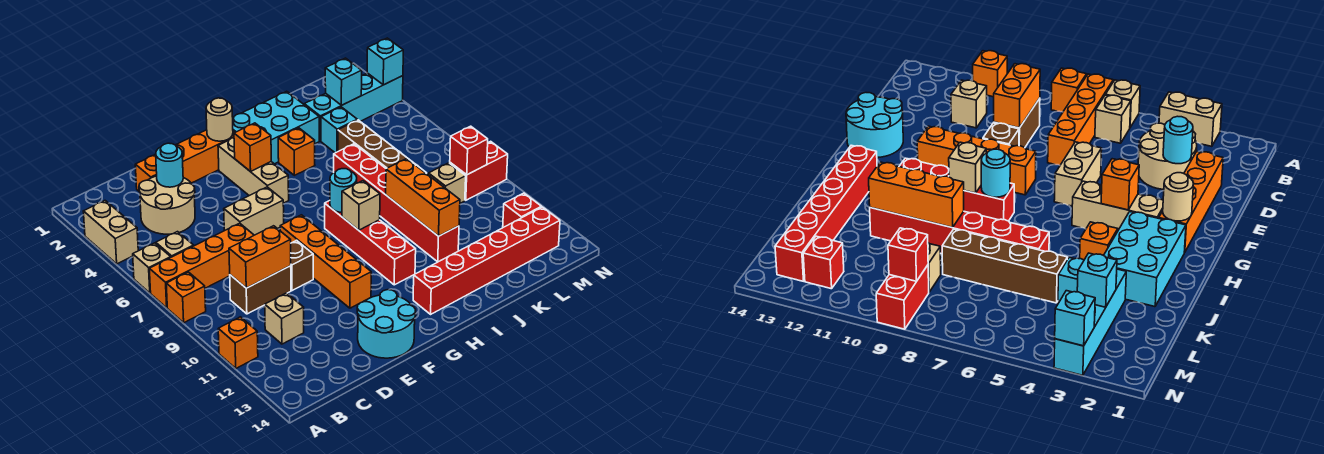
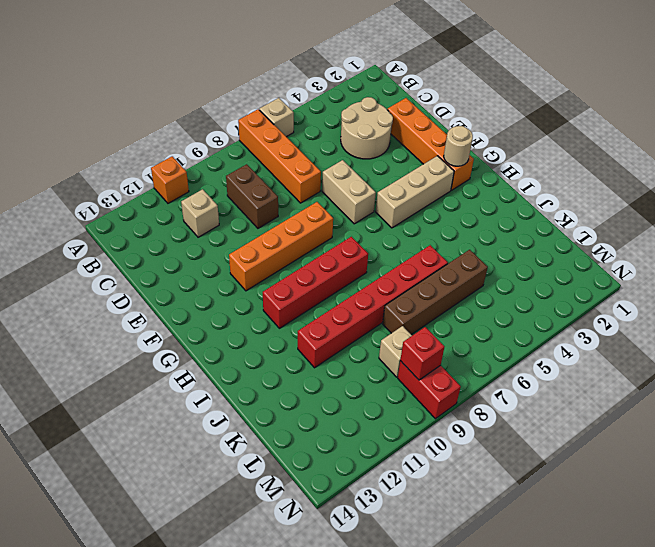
none -> tan brick A3:A4 level 1
none -> orange brick A8 level 1
none -> tan brick B6 level 1
none -> brown brick E9 level 1

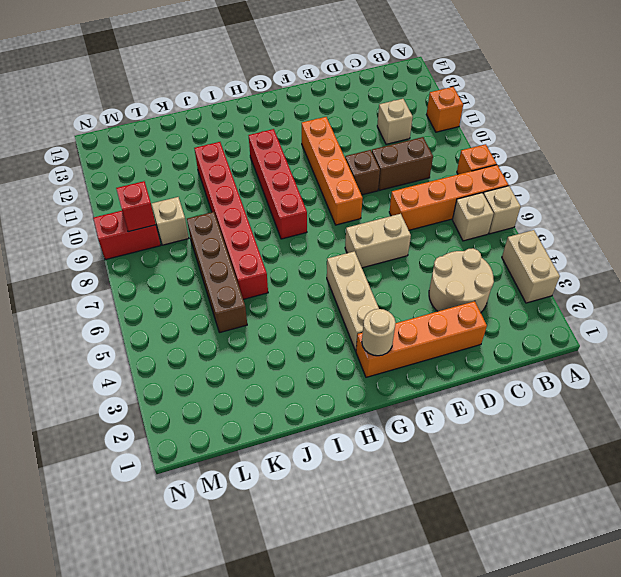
none -> cyan round brick E13:F14 level 1
none -> cyan brick H2:J3 level 1
none -> red brick H13:M13 level 1
none -> orange brick I4 level 1

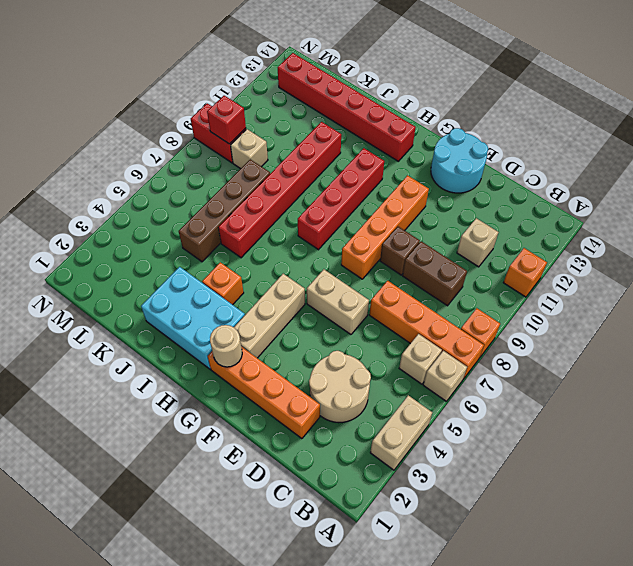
none -> cyan brick K3:N3 level 1
none -> cyan brick K4 level 1
none -> red brick M12 level 1
none -> orange brick C9:D9 level 2

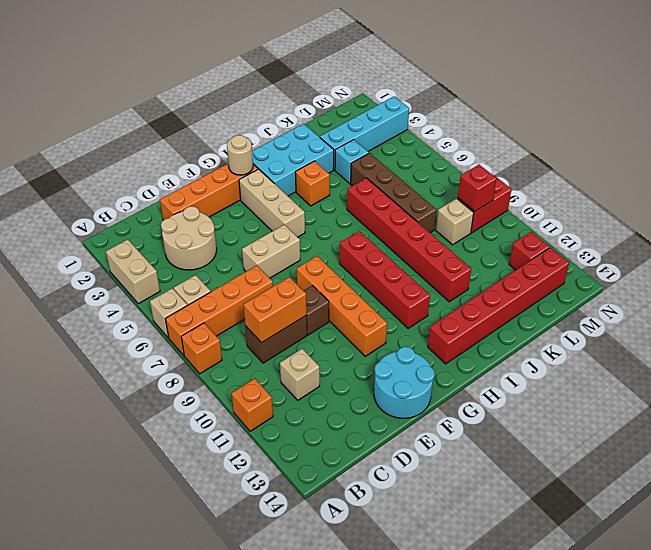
none -> cyan round brick D3 level 2
none -> orange brick G4 level 2
none -> cyan round brick H8 level 2
none -> tan brick H9 level 2

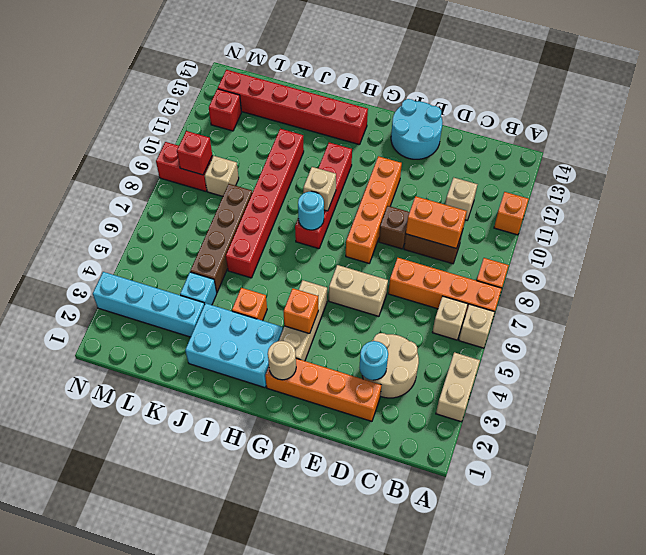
none -> orange brick J9:J11 level 2
none -> cyan brick L3 level 2
none -> cyan brick N3 level 2

